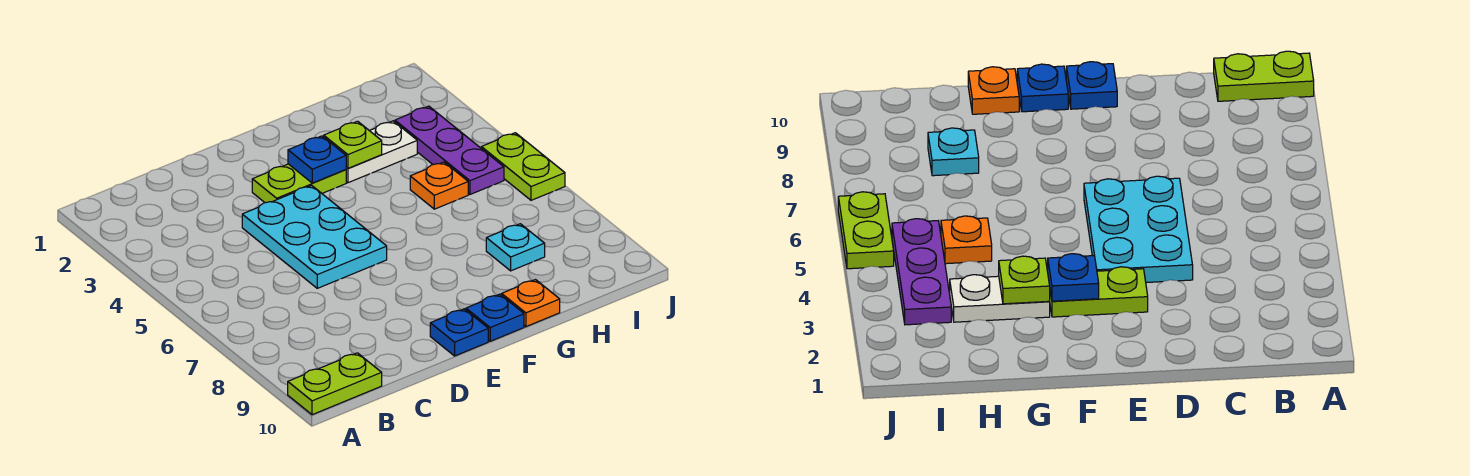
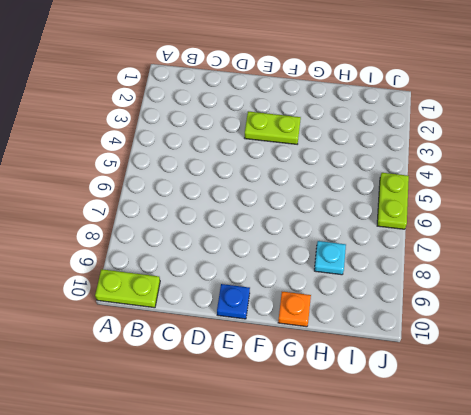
none -> cyan plate D4:E6 level 1
none -> blue plate F10 level 1
none -> white plate G3:H3 level 1

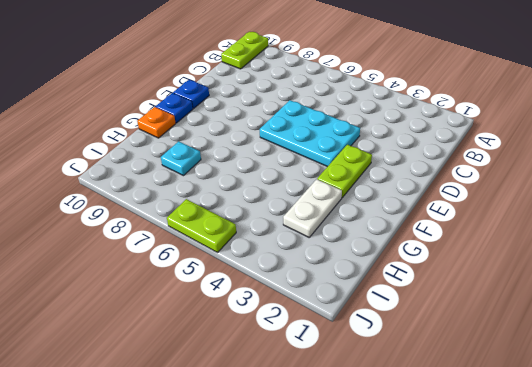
none -> orange plate H5 level 1
none -> purple plate I3:I5 level 1
none -> blue plate F3 level 2

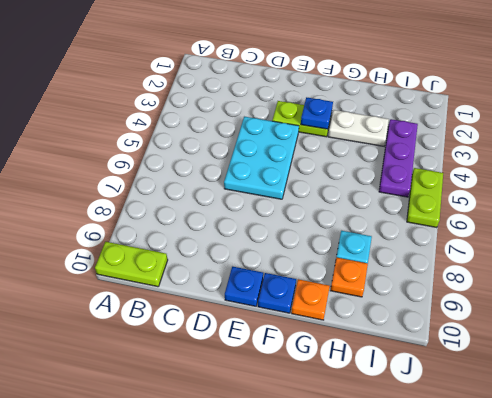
orange plate H9 level 1 -> orange plate H5 level 1
none -> lime plate G3 level 2

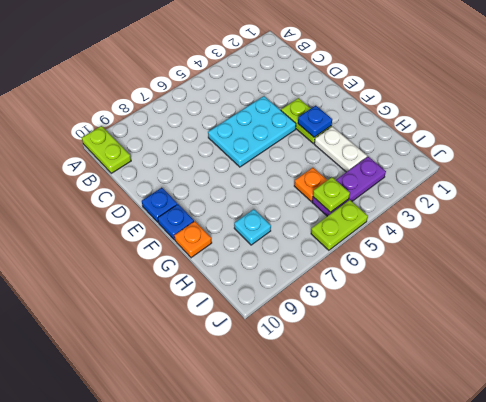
lime plate I5 level 2 -> lime plate G3 level 2

